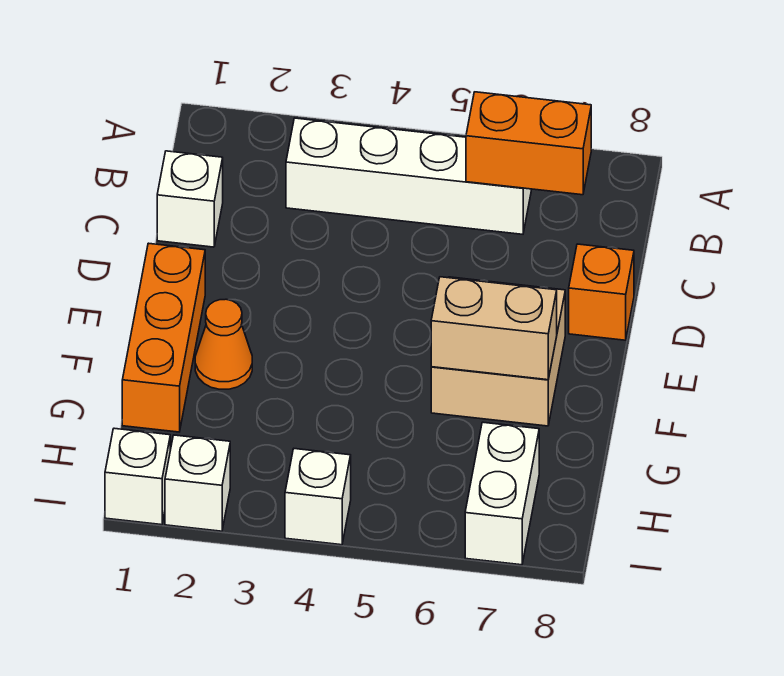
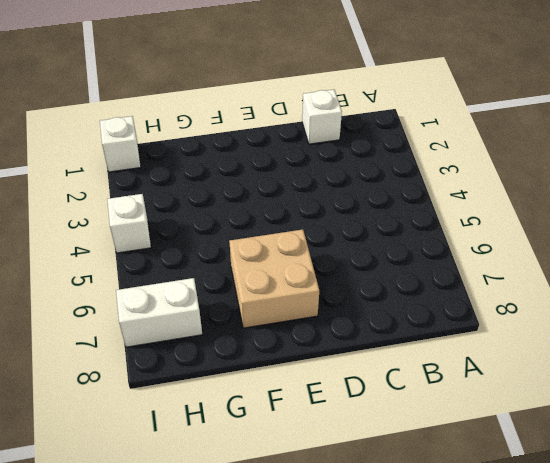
none -> white brick B3:B6 level 1
none -> orange brick D8 level 1
none -> orange brick E1:G1 level 1

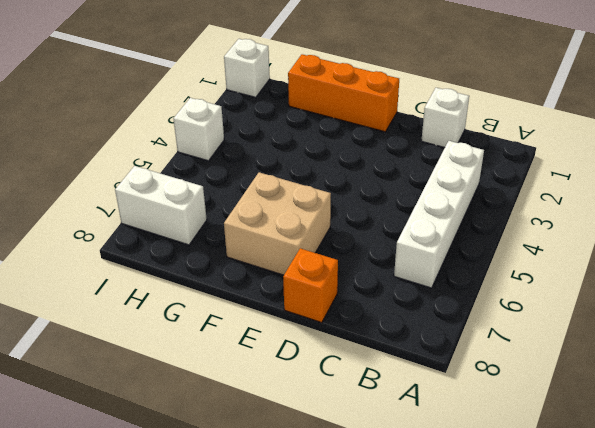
none -> orange cone F2 level 1
none -> white brick I2 level 1
none -> orange brick B6:B7 level 2

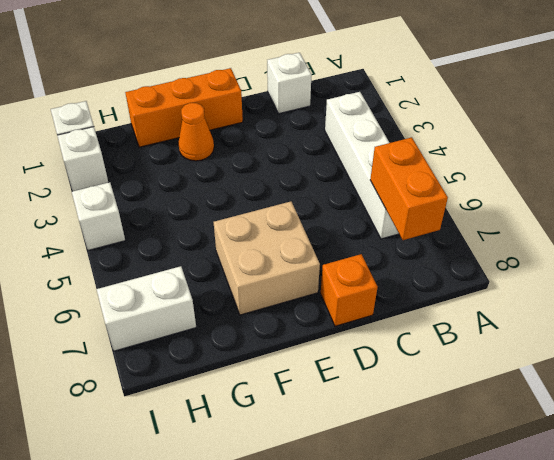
none -> tan brick F6:F7 level 2

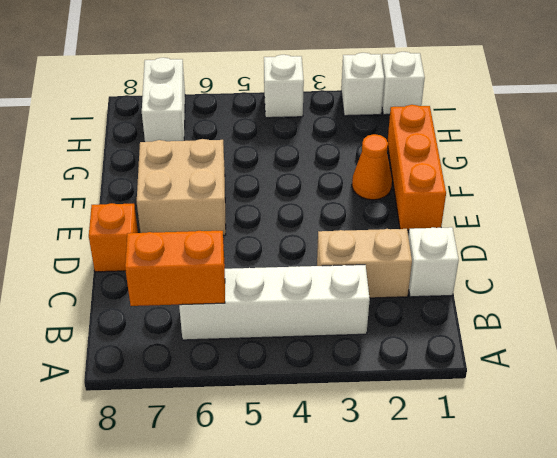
tan brick C2:C3 level 1 -> tan brick F6:F7 level 2

